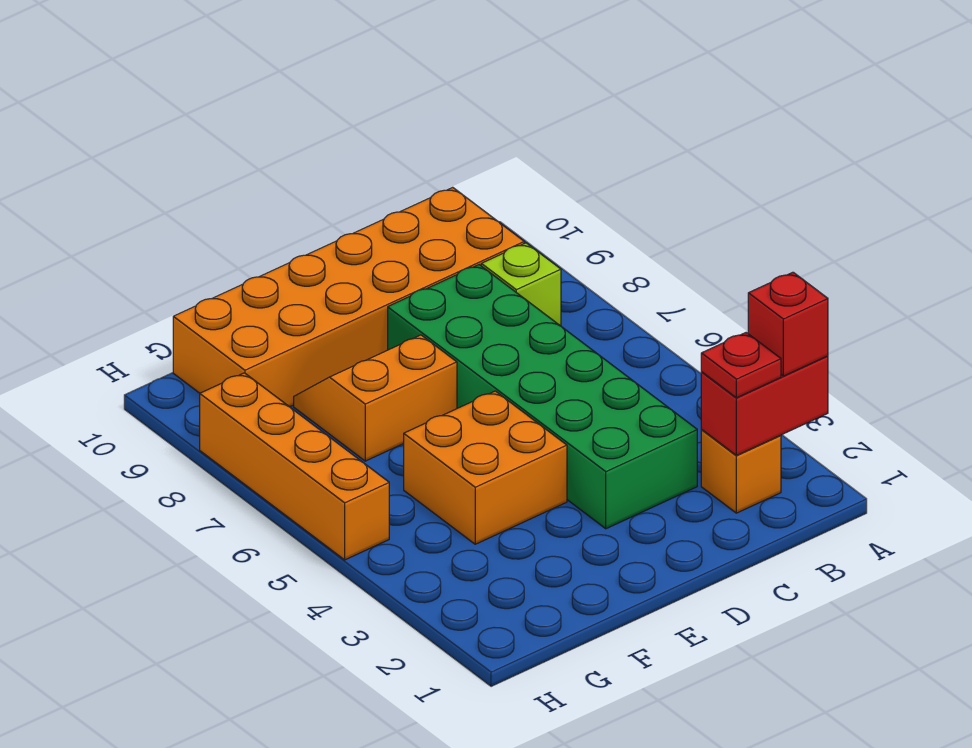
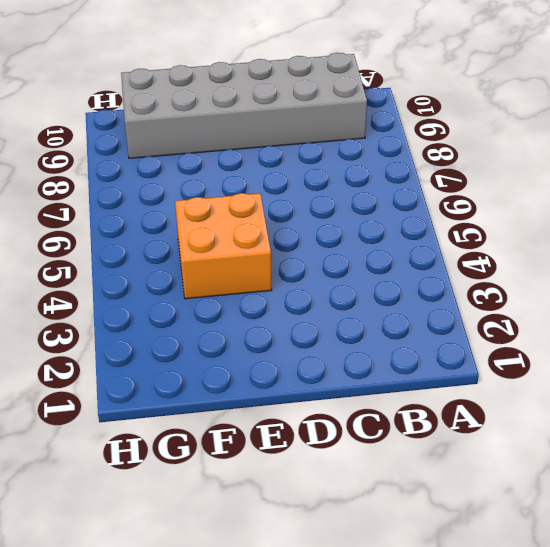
grey brick B9:G10 level 1 -> orange brick B9:G10 level 1
none -> orange brick B2 level 1
none -> lime brick B8 level 1

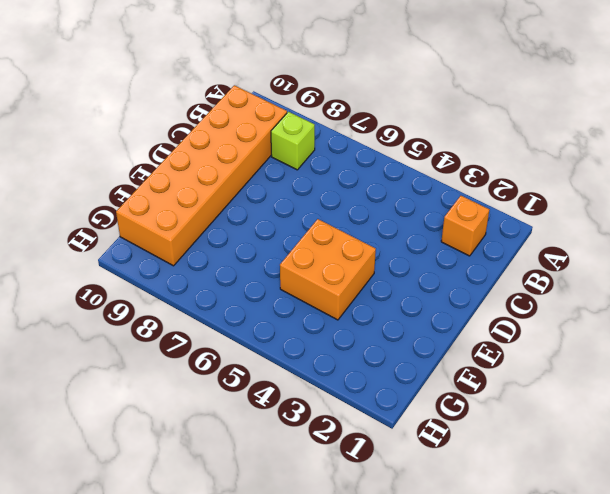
none -> green brick C3:D8 level 1
none -> orange slope E7:F8 level 1 top 7

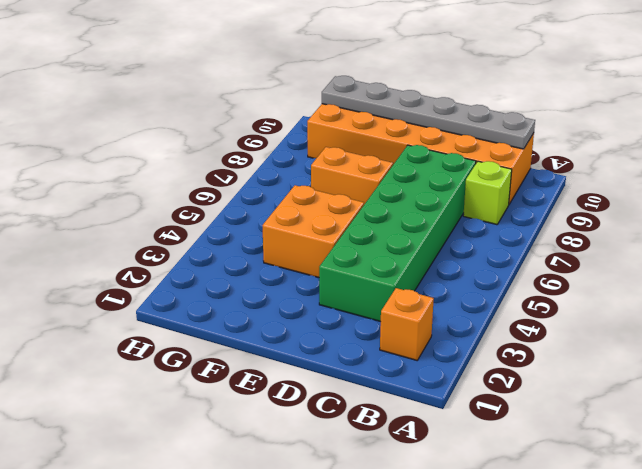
grey plate B10:G10 level 2 -> none
none -> orange brick H5:H8 level 1
none -> red brick A2:B2 level 2

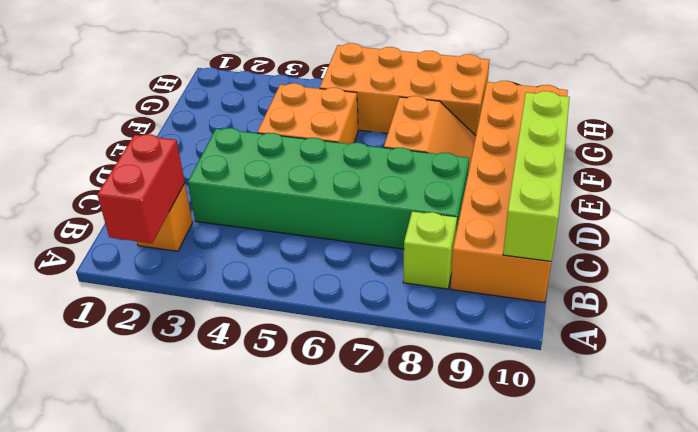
lime brick B10:E10 level 2 -> none
orange brick G5:H8 level 1 -> orange brick H5:H8 level 1
none -> red brick A2 level 3
none -> red plate B2 level 3

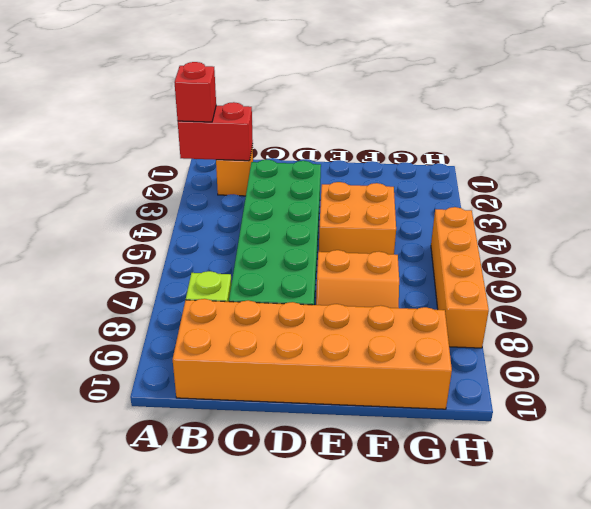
none -> red plate B2 level 3

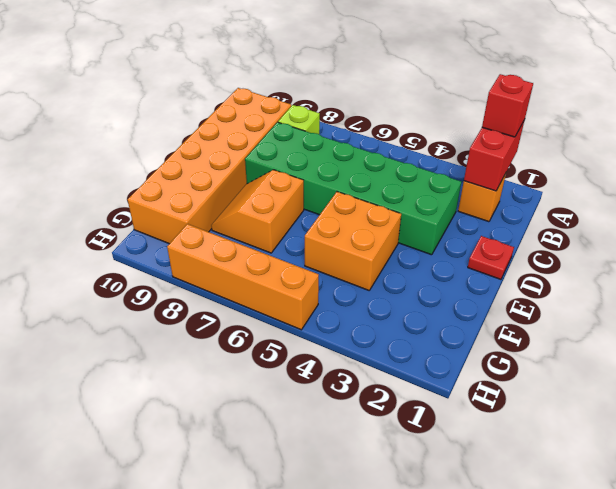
red plate D1 level 1 -> red plate B2 level 3

